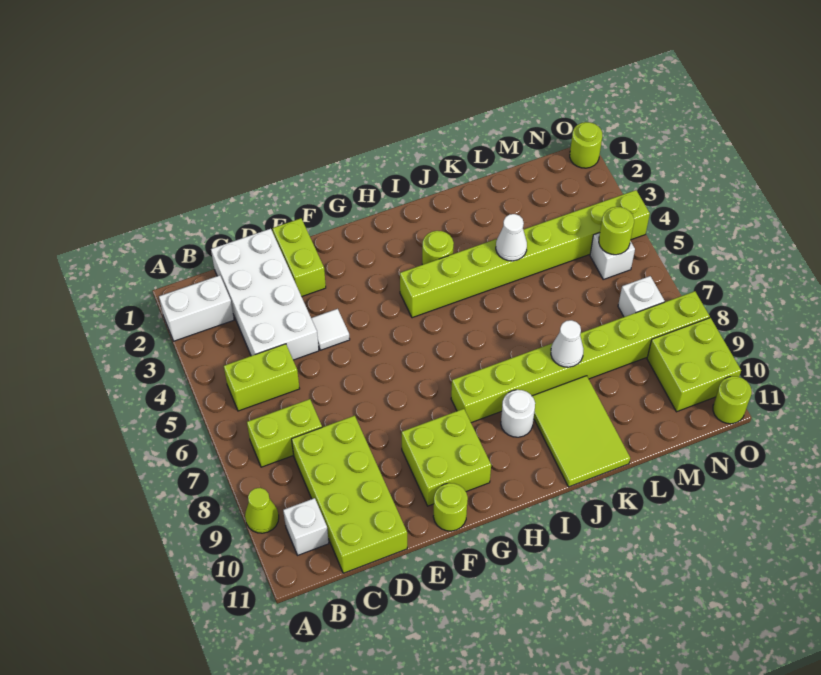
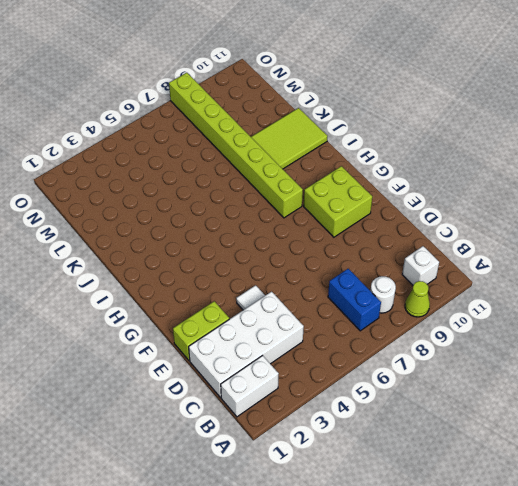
white brick B1:B2 level 1 -> white brick A2:B2 level 1
blue brick B7:C7 level 1 -> lime brick B7:C7 level 1
white round brick B8 level 1 -> white round brick I9 level 1
none -> lime brick B5:C5 level 1
none -> lime brick C8:D11 level 1
none -> lime round brick F11 level 1

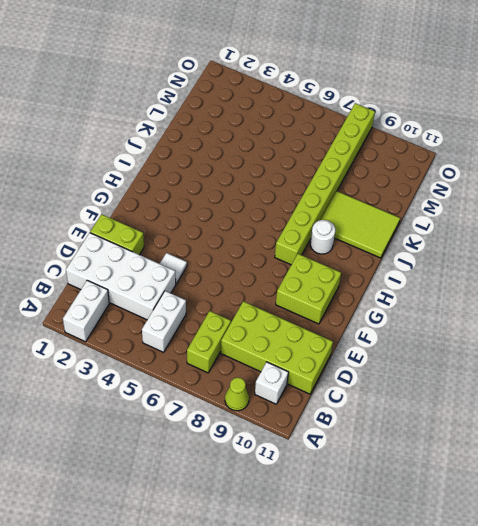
white brick B5:C5 level 1 -> lime brick B5:C5 level 1
none -> lime round brick F11 level 1
none -> lime brick H4:O4 level 1
none -> lime round brick I3 level 1

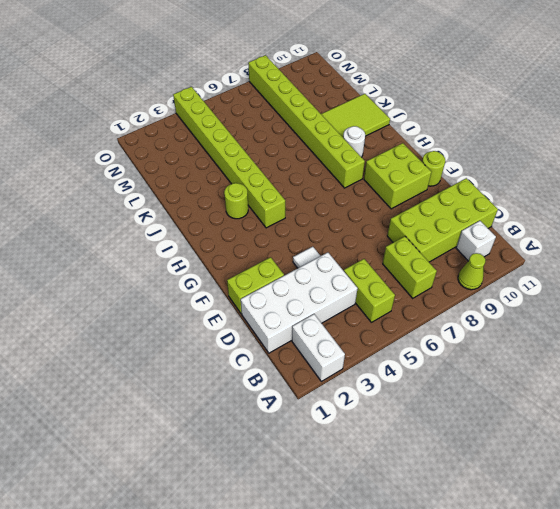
none -> white brick N5 level 1
none -> white brick N7 level 1
none -> lime brick N9:O10 level 1

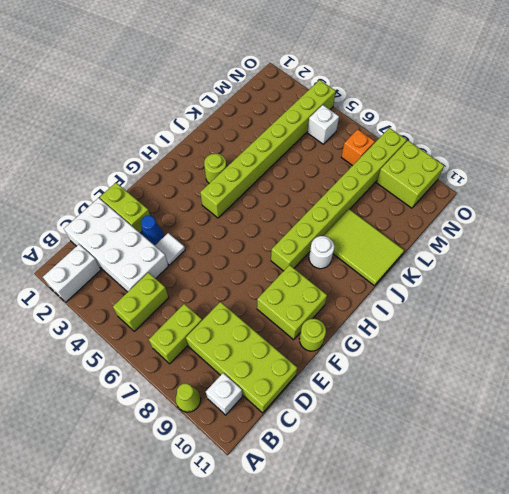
blue cone E3 level 1 -> none
orange brick N7 level 1 -> white brick N7 level 1
none -> lime round brick O1 level 1
none -> lime round brick O11 level 1
none -> white cone K4 level 2

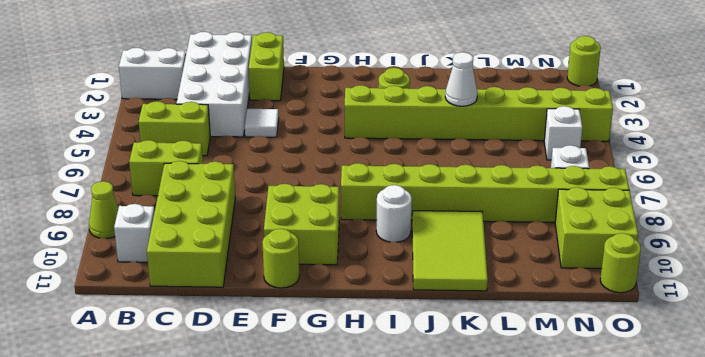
none -> white cone K8 level 2
none -> lime round brick N5 level 2

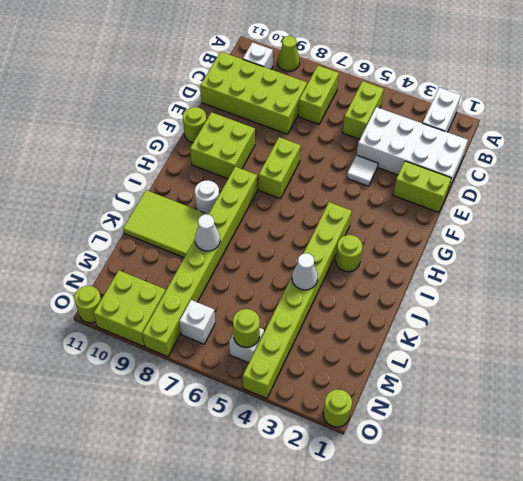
lime brick F7:G7 level 1 -> none

